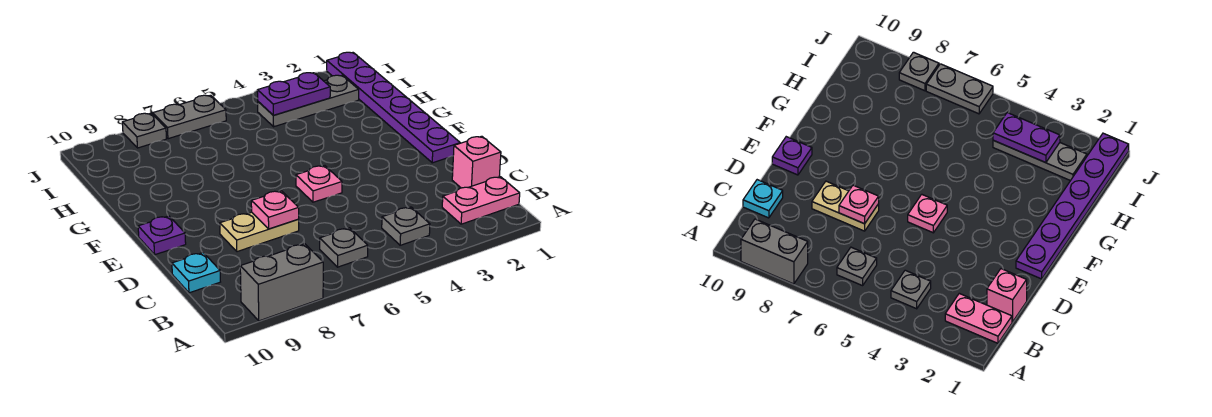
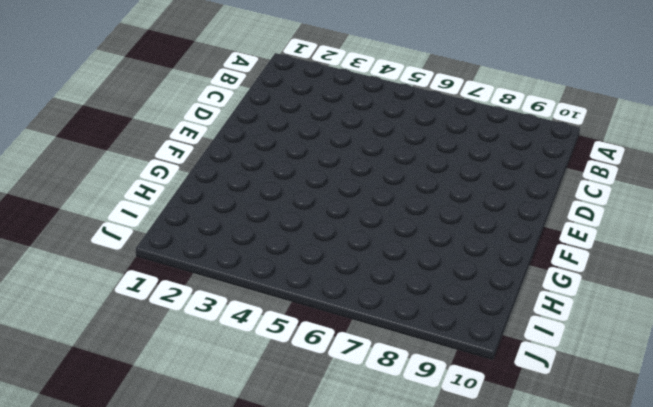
none -> grey brick A8:A9 level 1
none -> pink plate B1:B2 level 1
none -> grey plate B4 level 1

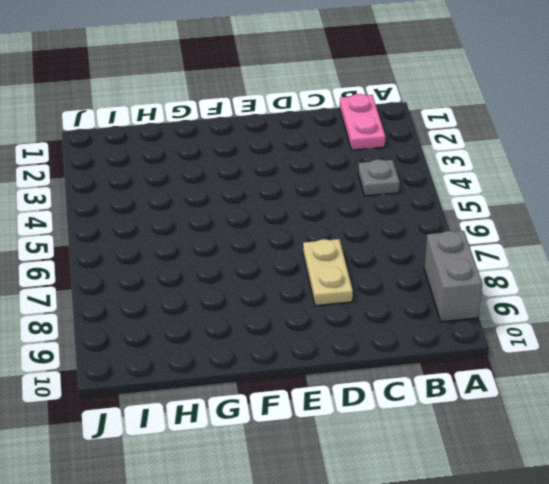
none -> grey plate B6 level 1
none -> pink brick C1 level 1
none -> cyan plate C10 level 1

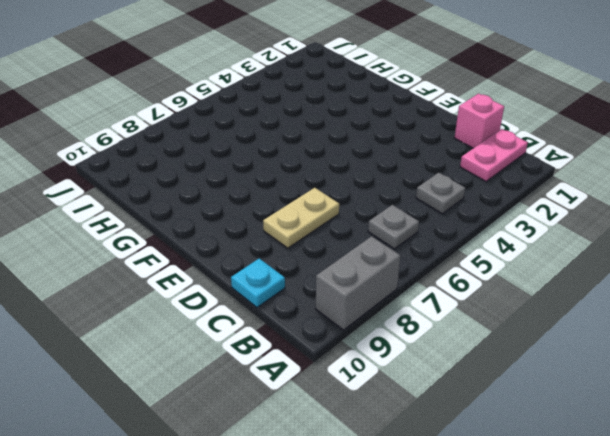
none -> purple plate E1:J1 level 1
none -> pink plate E5 level 1
none -> purple plate E10 level 1

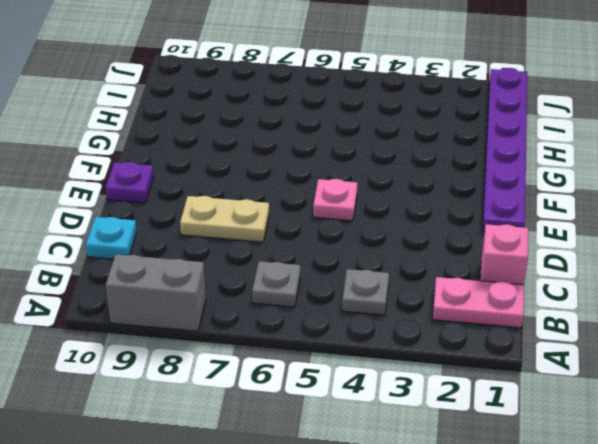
none -> grey plate I2:I4 level 1
none -> grey plate J6:J7 level 1
none -> grey plate J8 level 1

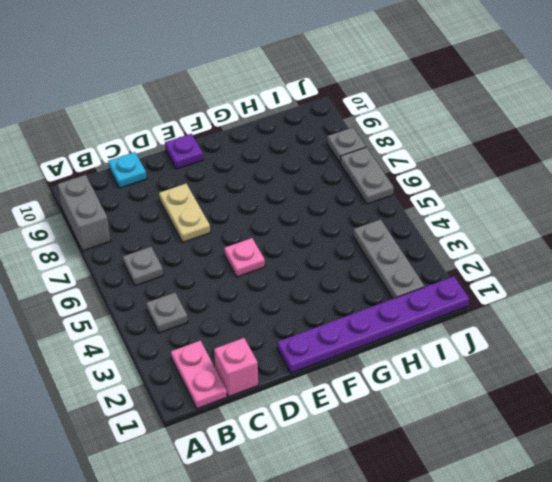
none -> pink plate D7 level 2
none -> purple plate I3:I4 level 2

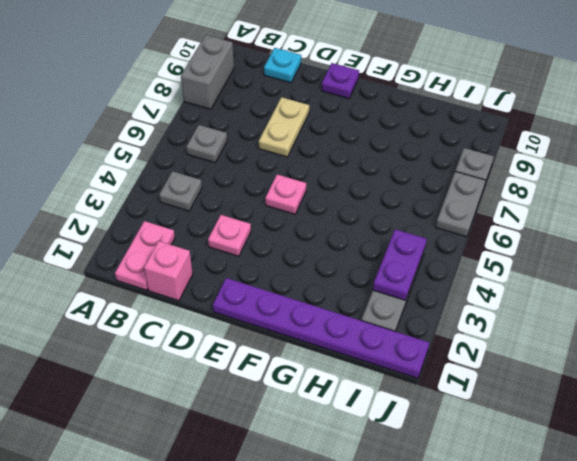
pink plate D3 level 1 -> pink plate D7 level 2

